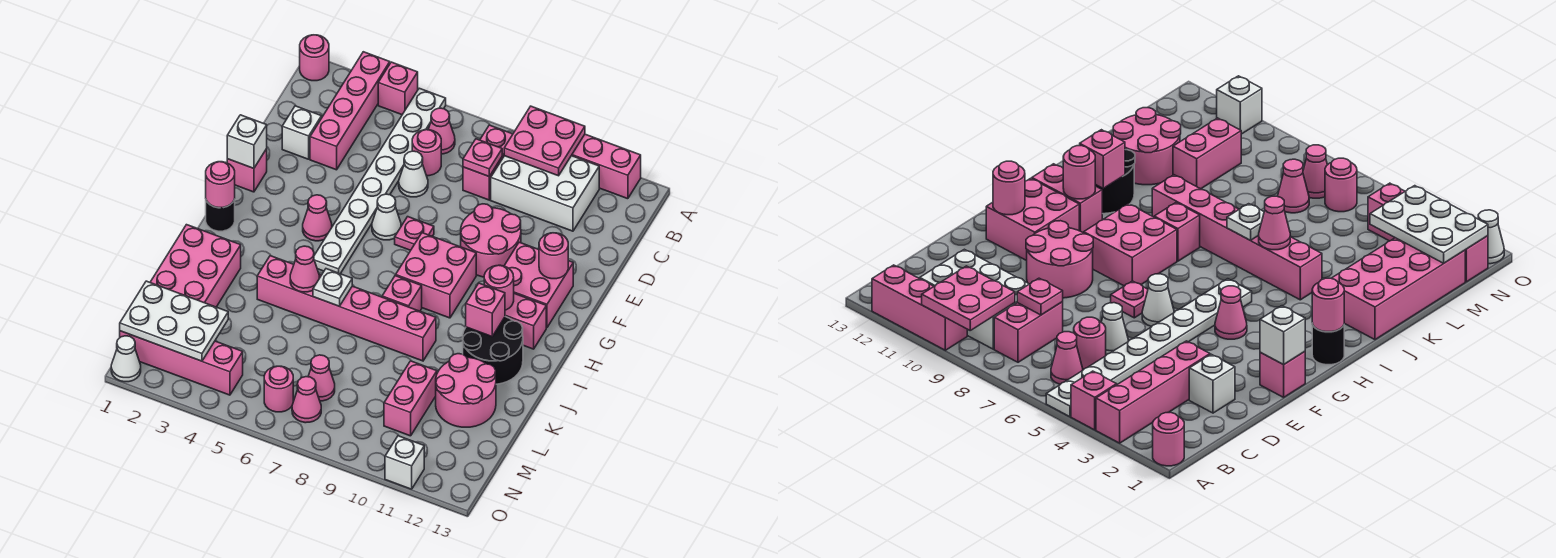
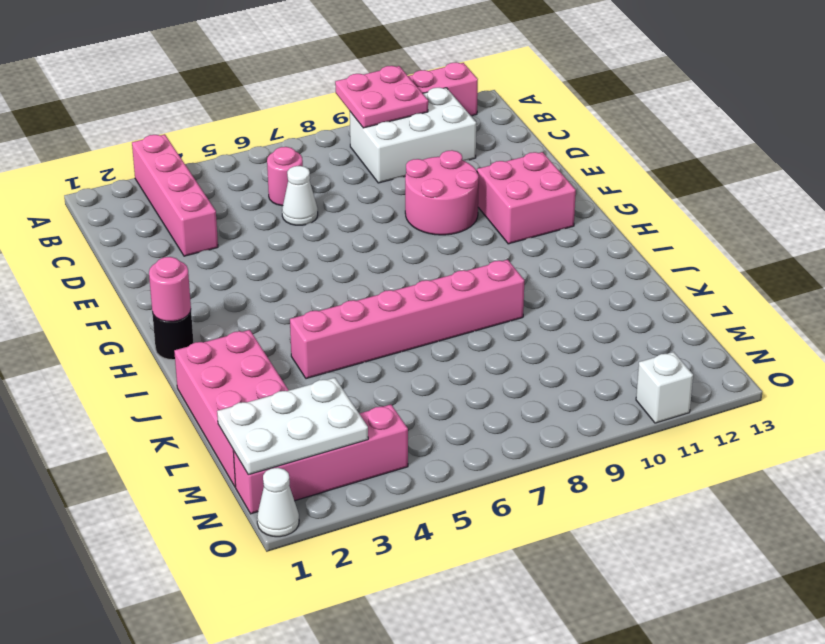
none -> pink round brick A1 level 1
none -> pink brick A4 level 1
none -> white plate A5:H5 level 1
none -> pink cone B6 level 1

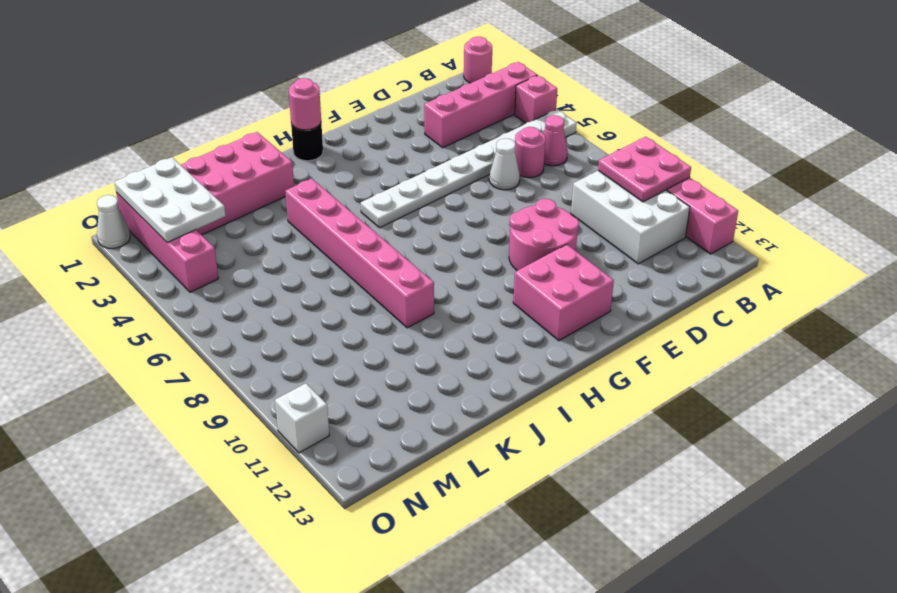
none -> pink brick B8:C8 level 1
none -> white brick D2 level 1
none -> pink brick F1 level 1
none -> white cone F6 level 1

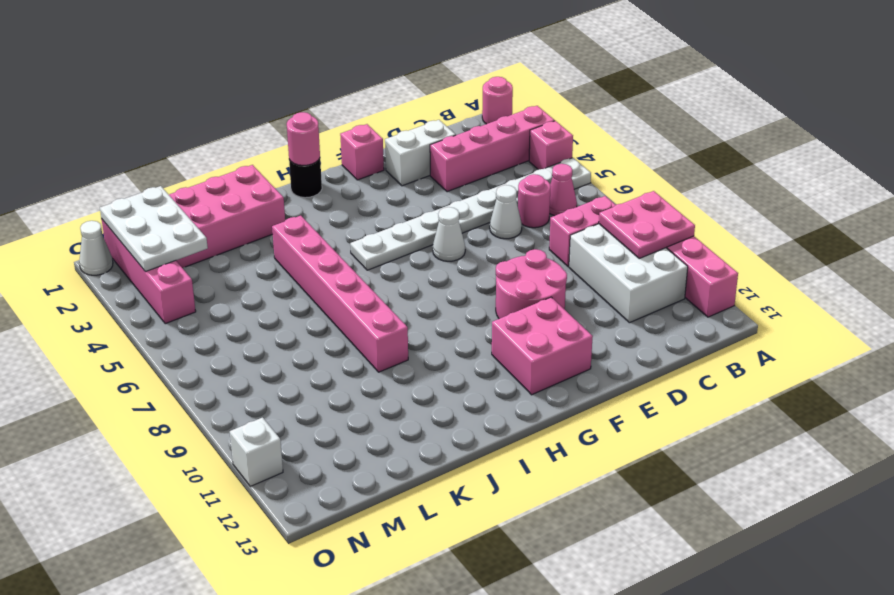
white brick D2:E2 level 1 -> white brick D2 level 1
none -> pink plate F7 level 1
none -> pink cone G4 level 1
none -> pink brick G8:H9 level 1
none -> pink brick H11:H12 level 1

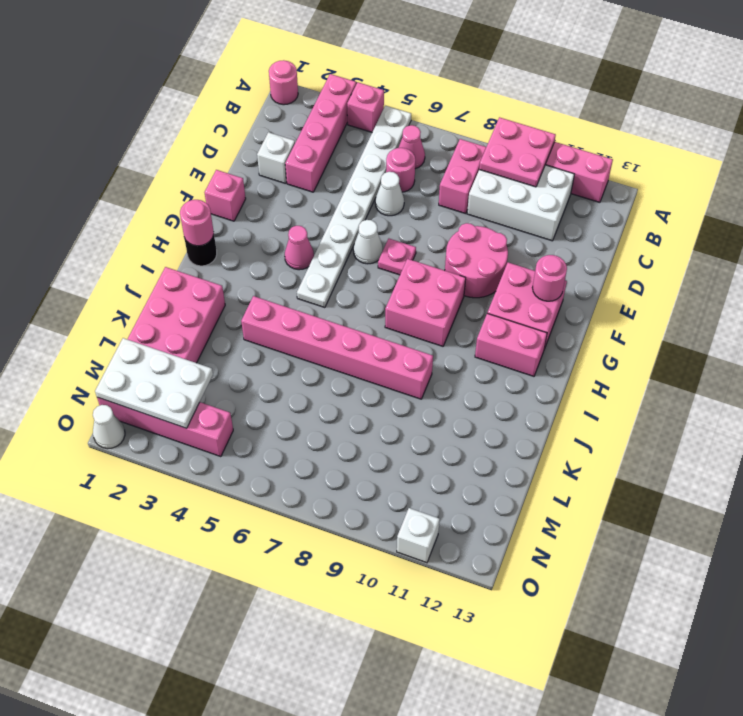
none -> pink brick I8 level 1
none -> black round brick I11:J12 level 1
none -> pink round brick K11:L12 level 1
none -> pink brick L10:M10 level 1

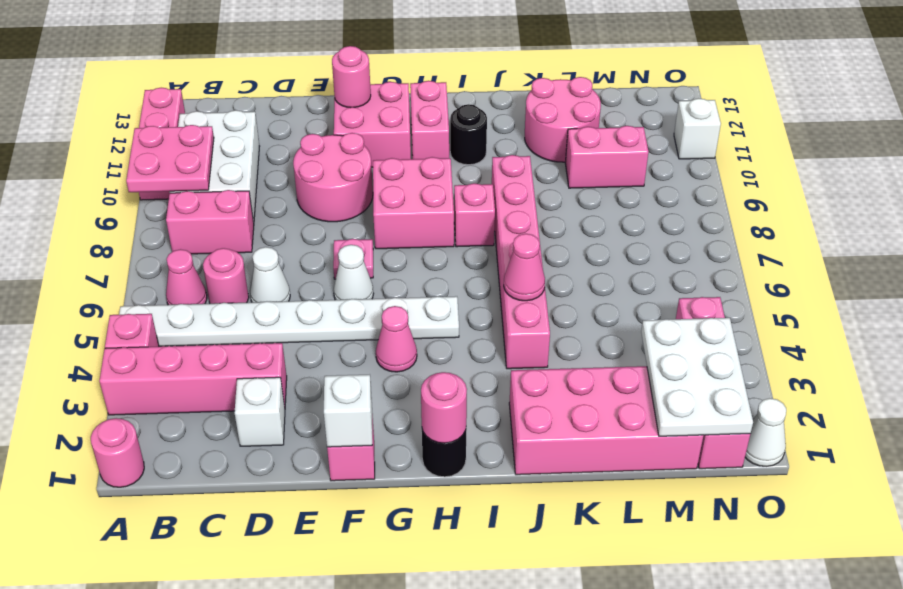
black round brick I11 level 1 -> black round brick I11:J12 level 1
none -> pink cone M7 level 1
none -> pink round brick N6 level 1
none -> pink cone N7 level 1
none -> pink plate C8 level 2

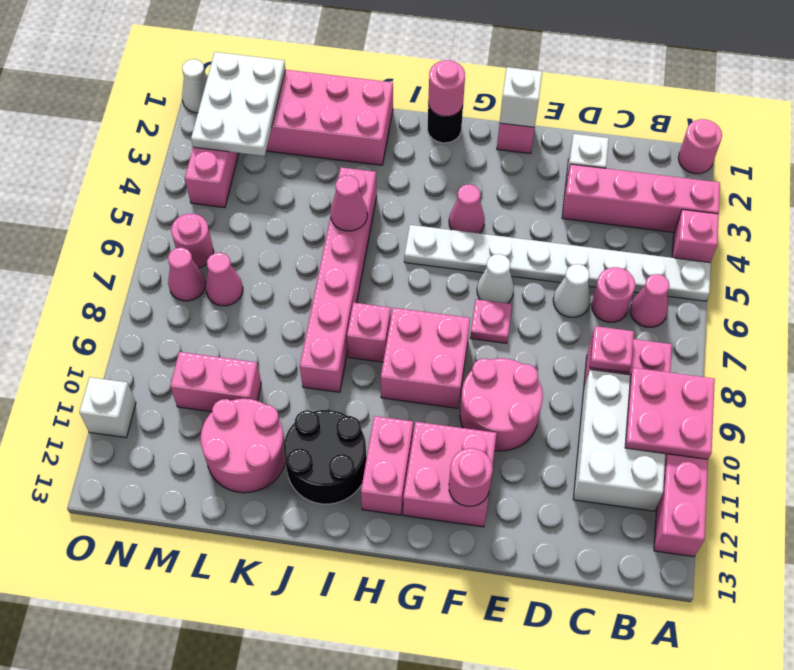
none -> pink round brick H11 level 2
none -> pink brick I11 level 2
none -> white plate J6 level 2

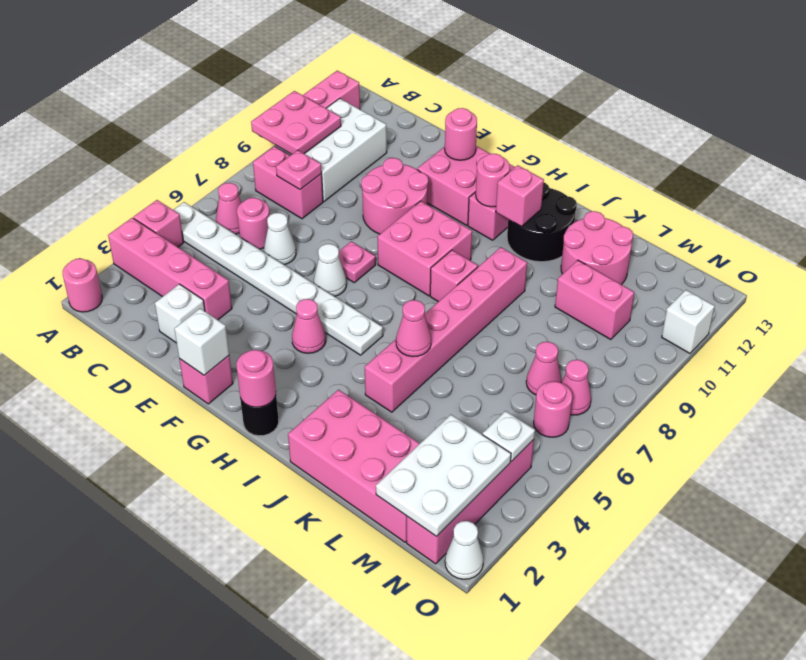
white plate N4 level 2 -> white plate J6 level 2

